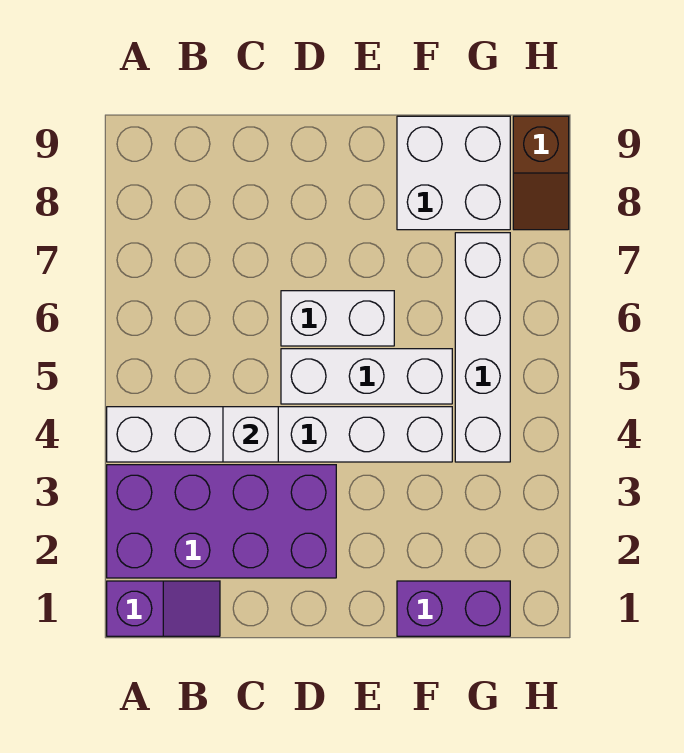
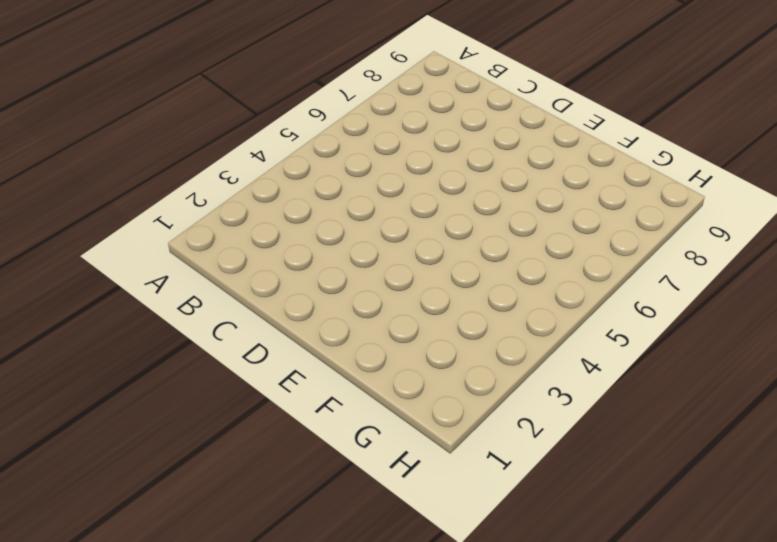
none -> purple slope A1:B1 level 1 top A
none -> purple brick A2:D3 level 1

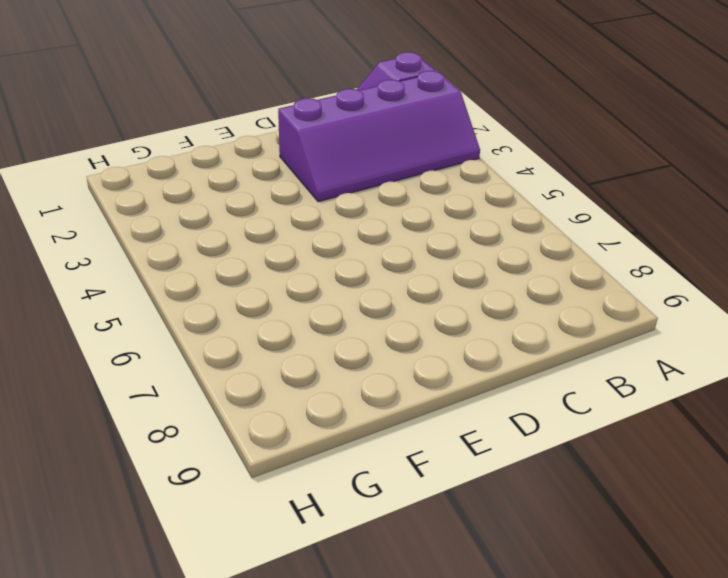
purple slope A2:D3 level 1 top 2 -> purple brick A2:D3 level 1
none -> white brick A4:F4 level 1
none -> white brick D5:F5 level 1

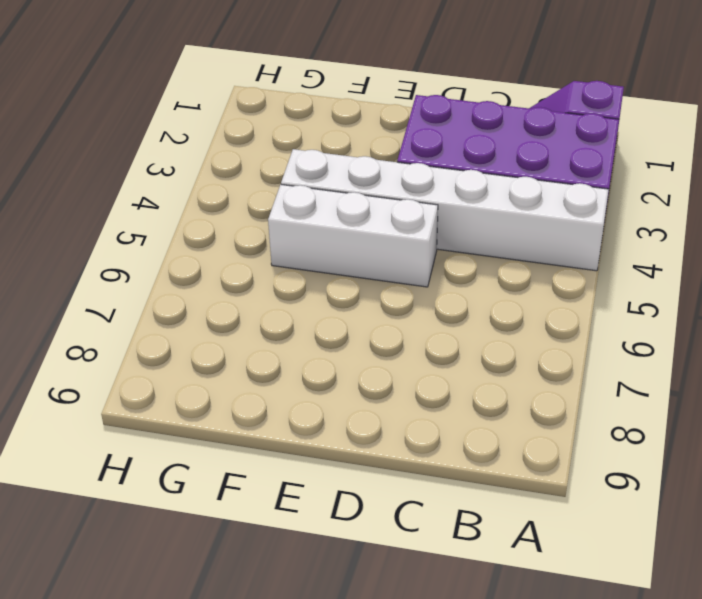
none -> white brick D6:E6 level 1
none -> purple brick F1:G1 level 1

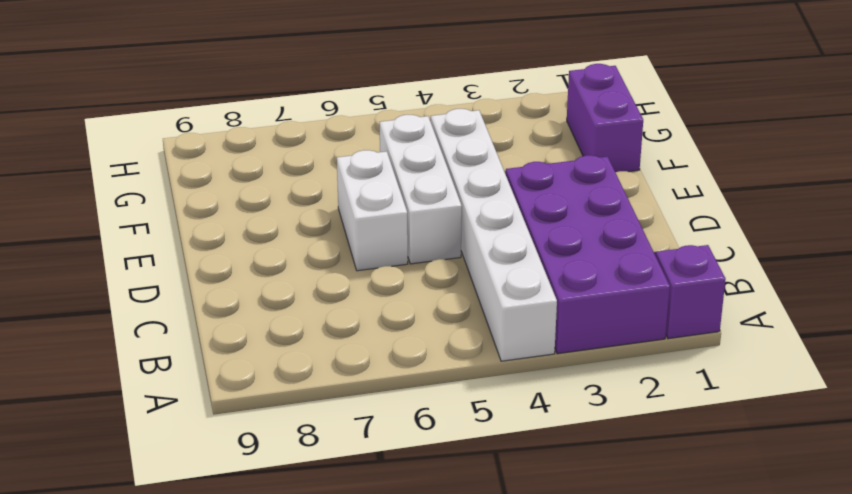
none -> white brick F8:G9 level 1
none -> white brick G4:G7 level 1

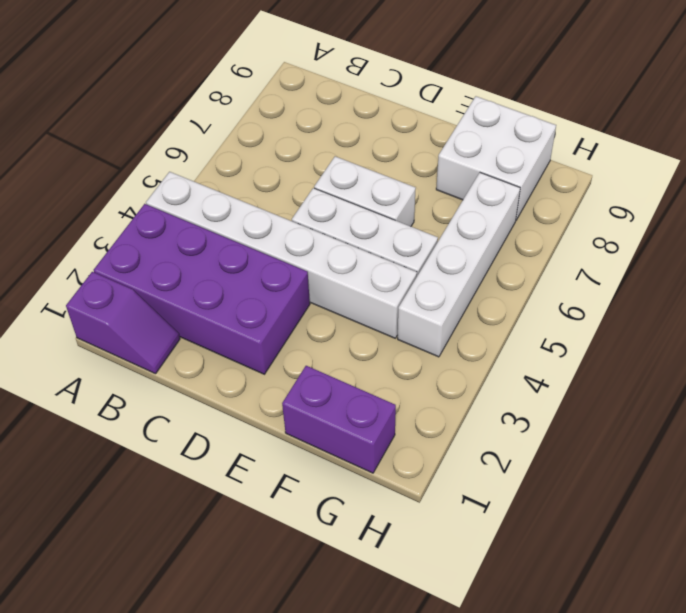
none -> brown slope H8:H9 level 1 top 9
none -> white brick C4 level 2

